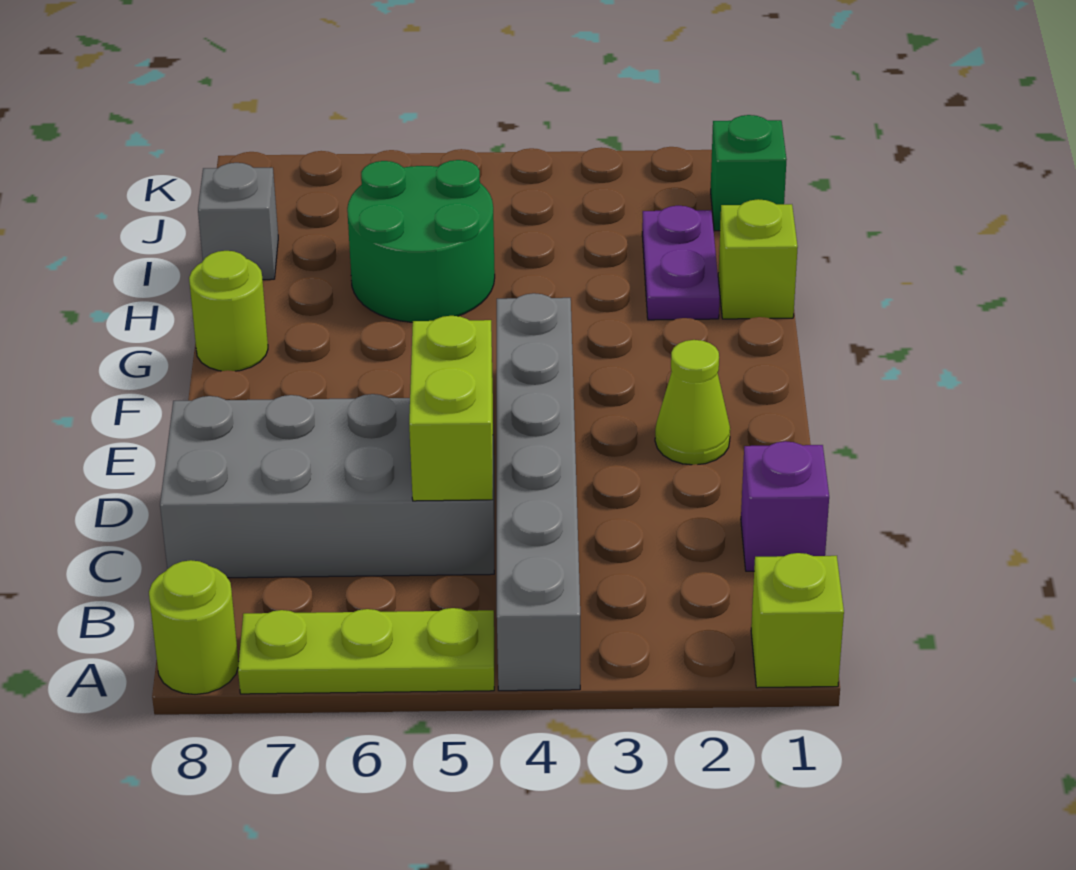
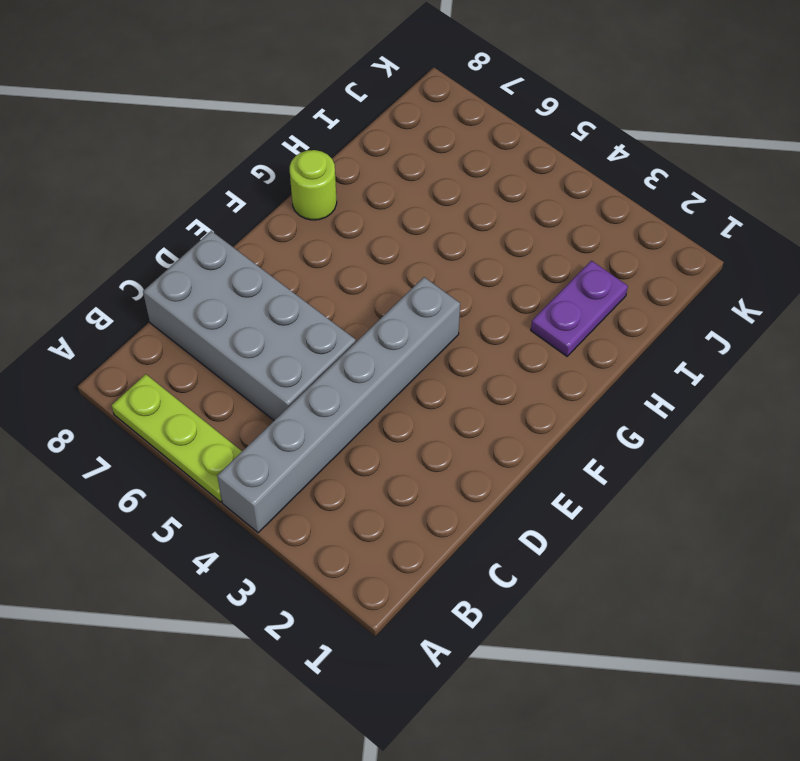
none -> lime brick A1 level 1
none -> lime round brick A8 level 1
none -> purple brick C1 level 1

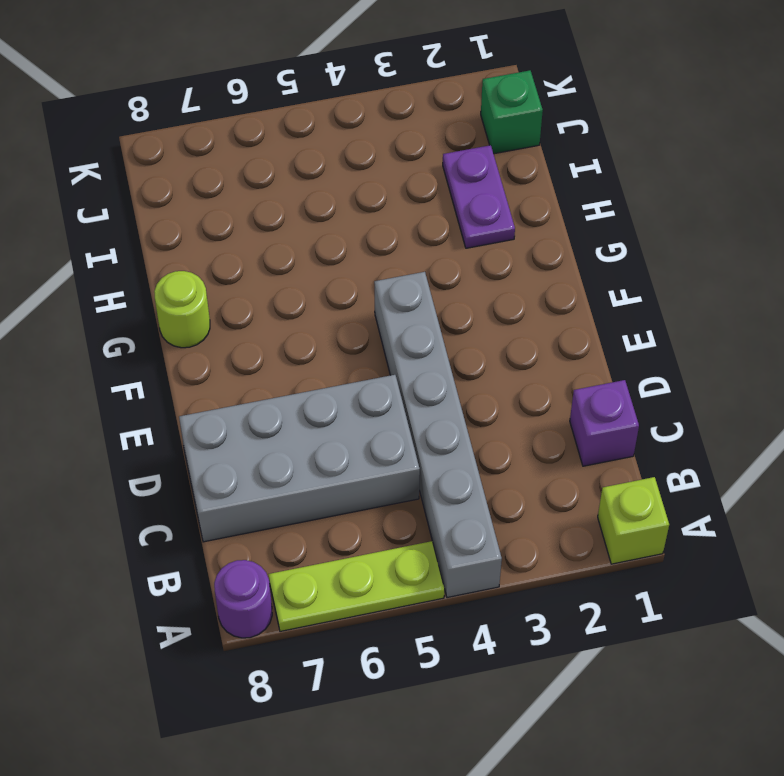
purple round brick A8 level 1 -> lime round brick A8 level 1
none -> lime cone E2 level 1
none -> lime brick H1 level 1
none -> green round brick H5:I6 level 1

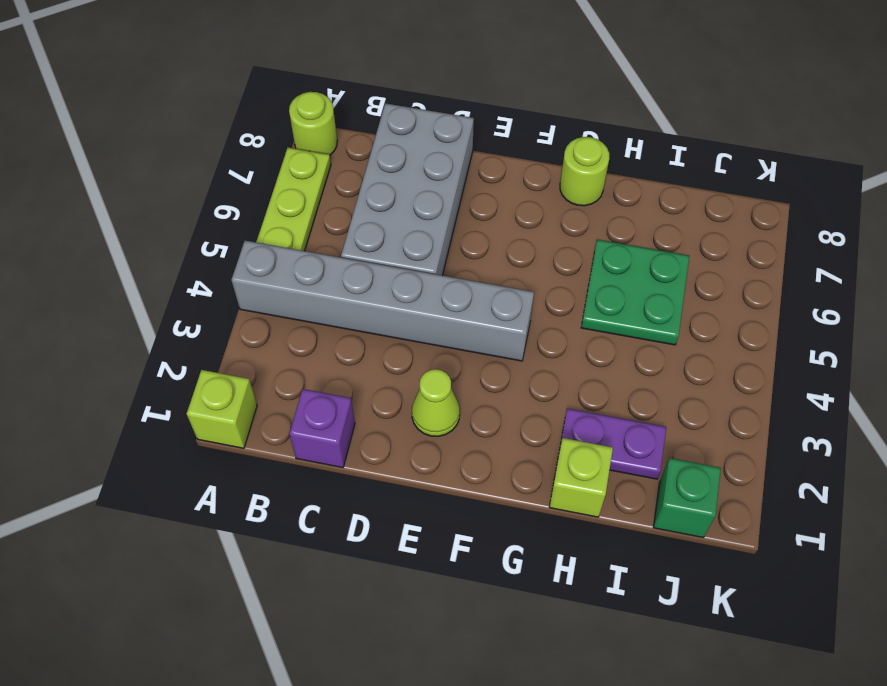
green plate H5:I6 level 1 -> green round brick H5:I6 level 1
none -> grey brick I8 level 1
none -> lime brick C5:D5 level 2

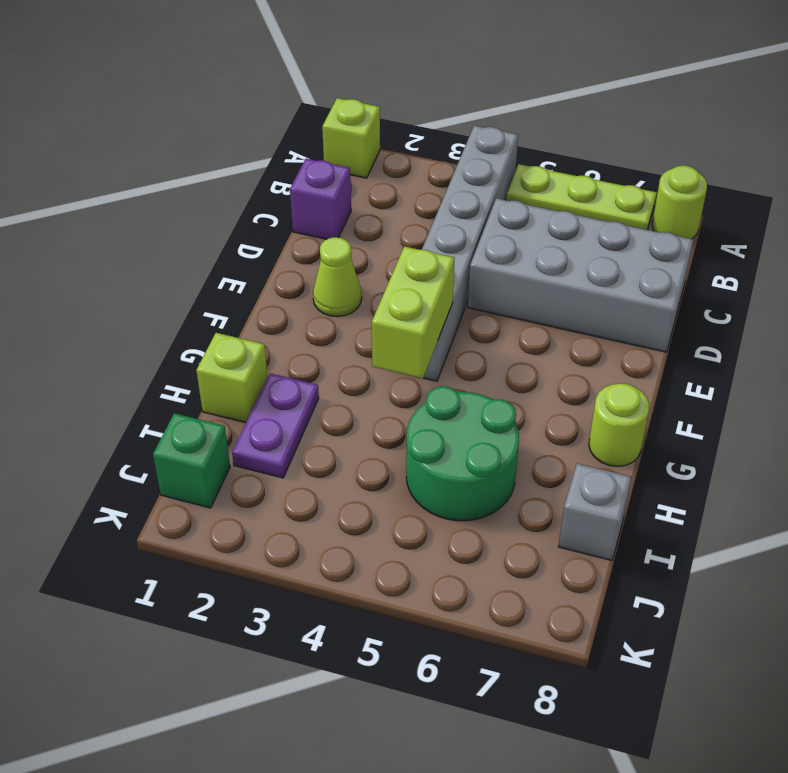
lime brick F4:G4 level 2 -> lime brick C5:D5 level 2

